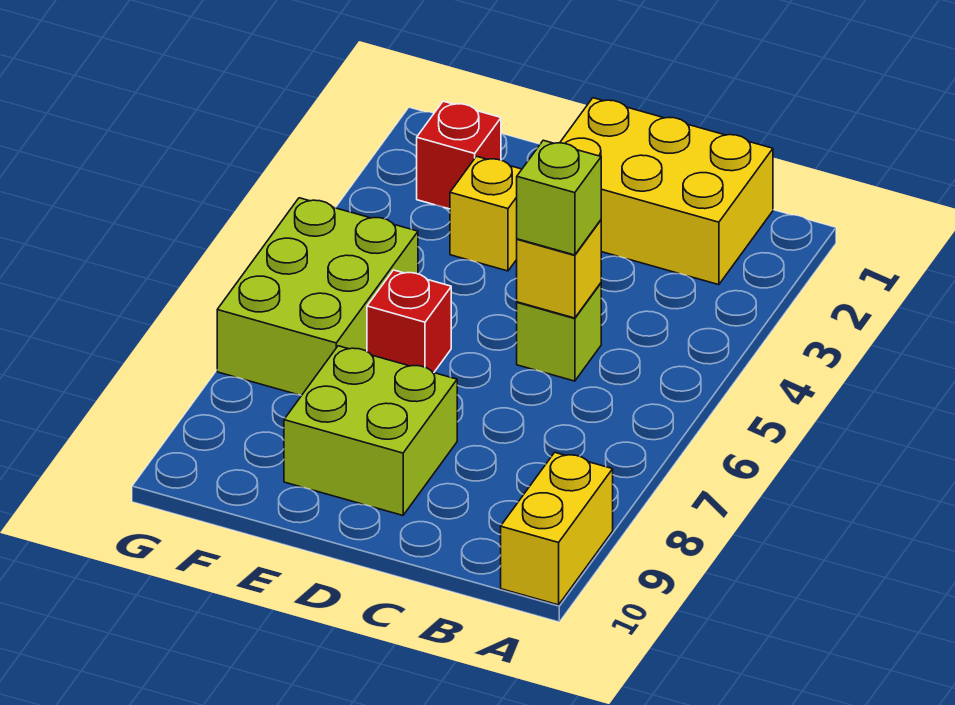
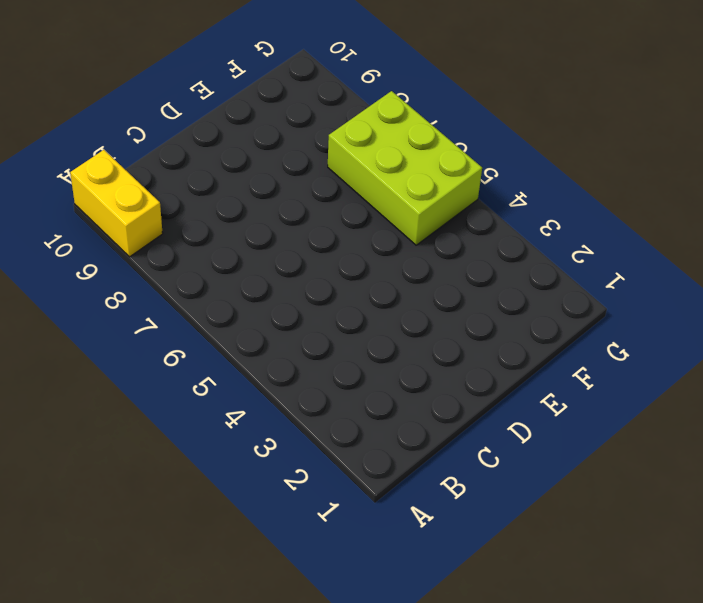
none -> yellow brick B1:D2 level 1
none -> lime brick C5 level 1

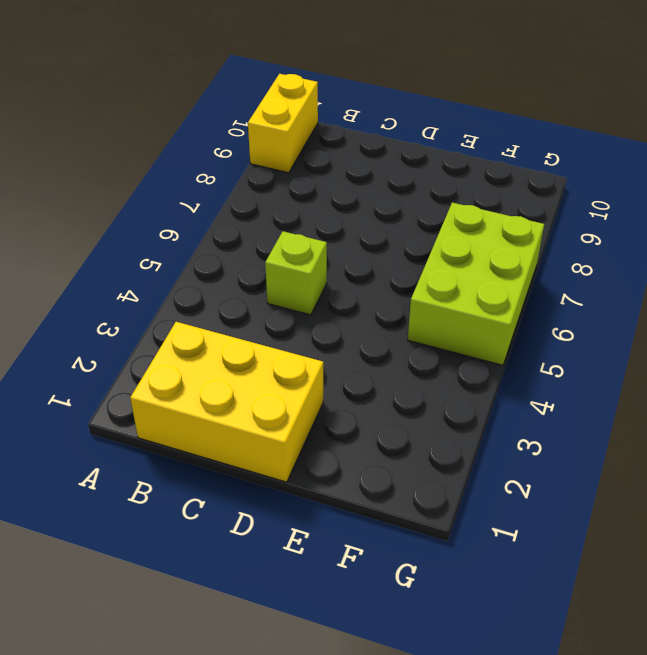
none -> lime brick D8:E9 level 1
none -> yellow brick E3 level 1

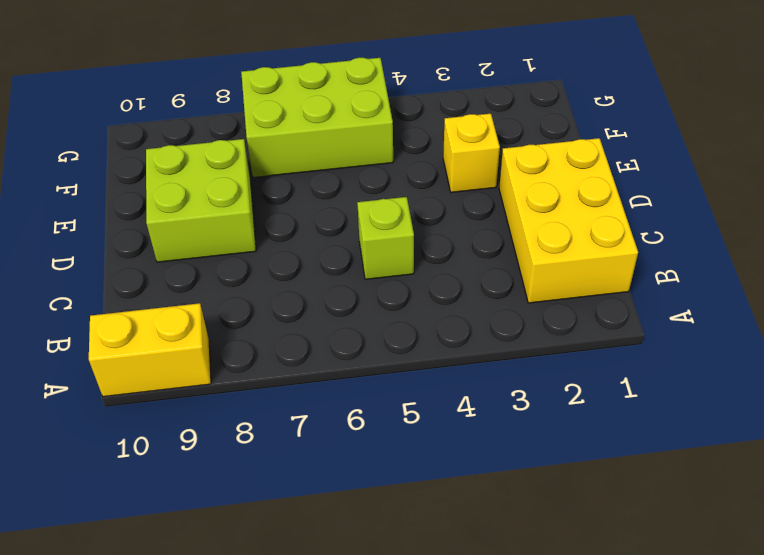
none -> red brick E6 level 1
none -> red brick F2 level 1

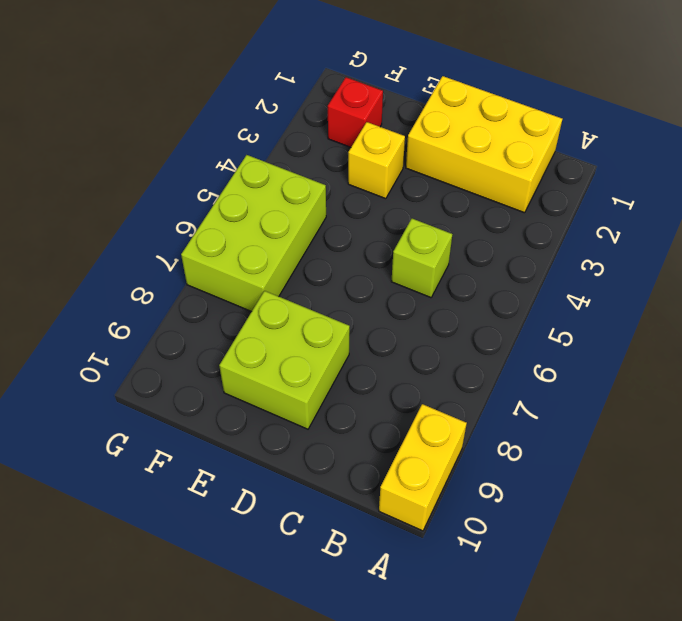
none -> red brick E6 level 1
none -> yellow brick C5 level 2

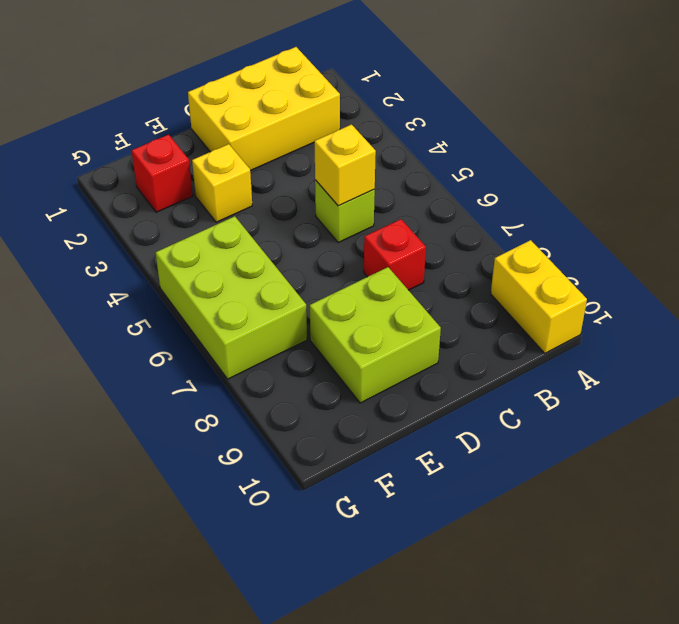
red brick C7 level 1 -> red brick E6 level 1
none -> lime brick C5 level 3

